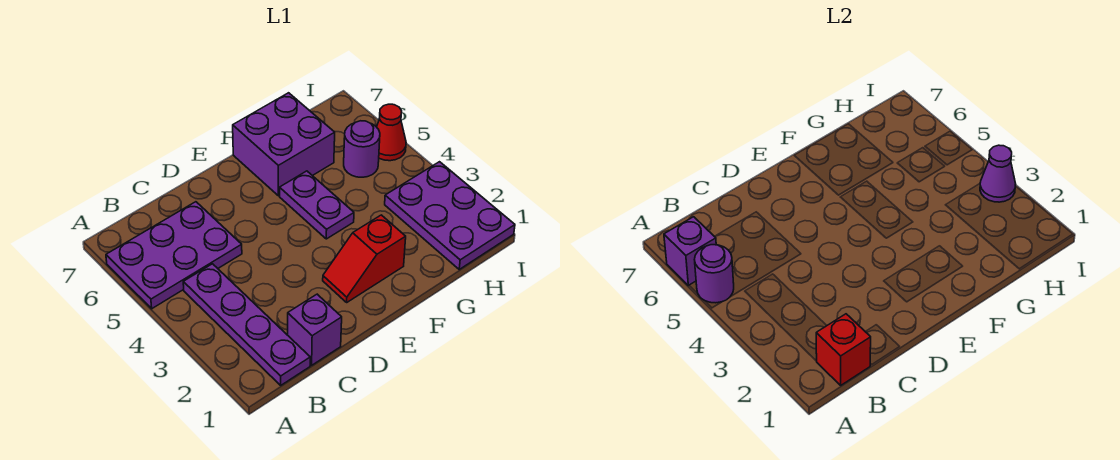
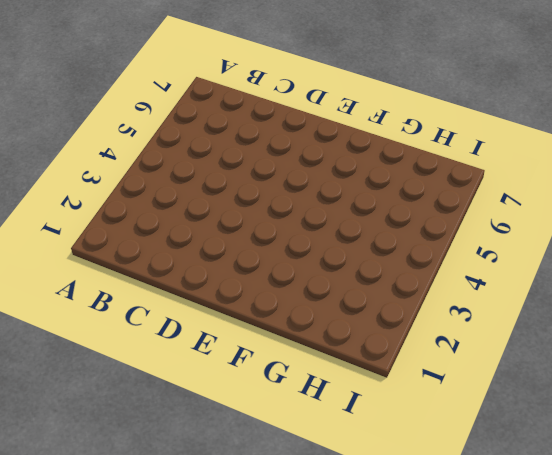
none -> purple plate A5:C6 level 1
none -> purple plate B1:B4 level 1
none -> purple brick C1 level 1

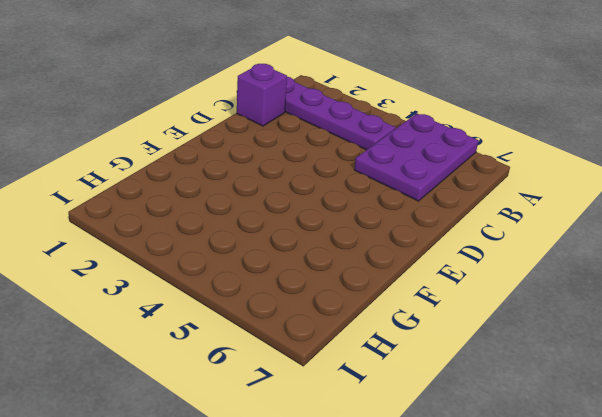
none -> red slope E2:F2 level 1 top F
none -> purple plate F4:F5 level 1
none -> purple brick F6:G7 level 1

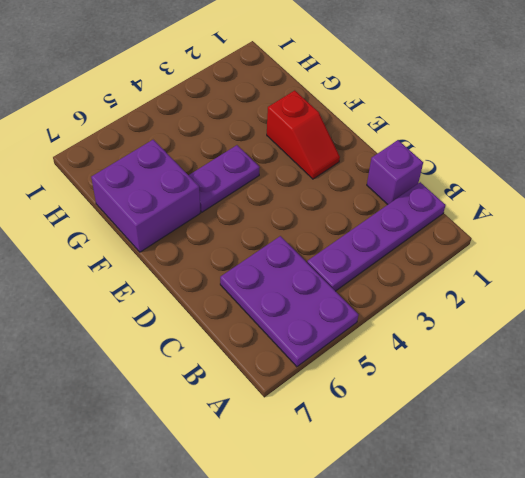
none -> purple plate H1:I3 level 1
none -> purple round brick H5 level 1
none -> red cone I5 level 1

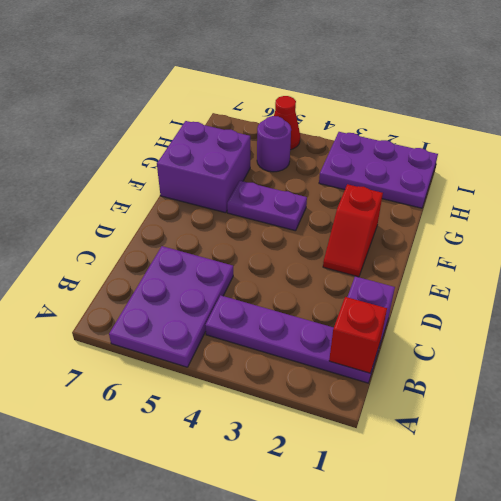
none -> purple round brick A5 level 2
none -> purple brick A6 level 2
none -> purple cone I3 level 2

